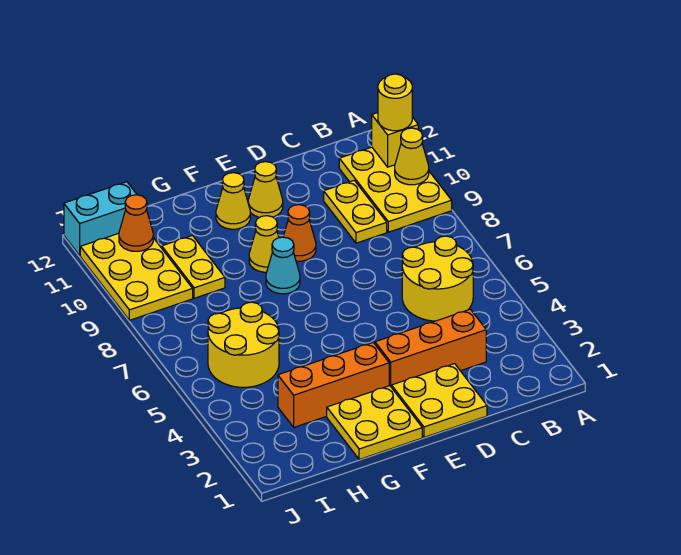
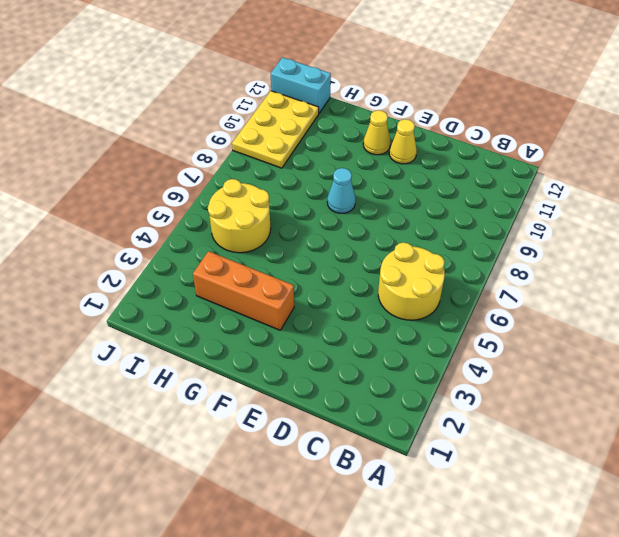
none -> yellow plate A9:B11 level 1
none -> orange brick C3:E3 level 1
none -> yellow plate C9:C10 level 1

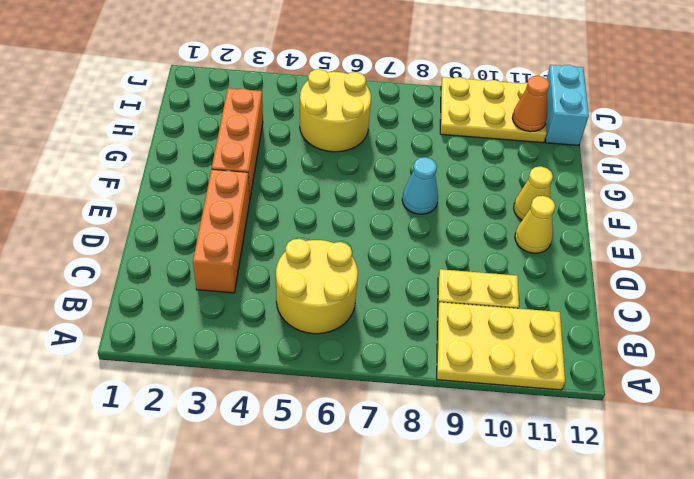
none -> yellow plate D1:E2 level 1
none -> orange cone E9 level 1
none -> yellow plate F1:G2 level 1

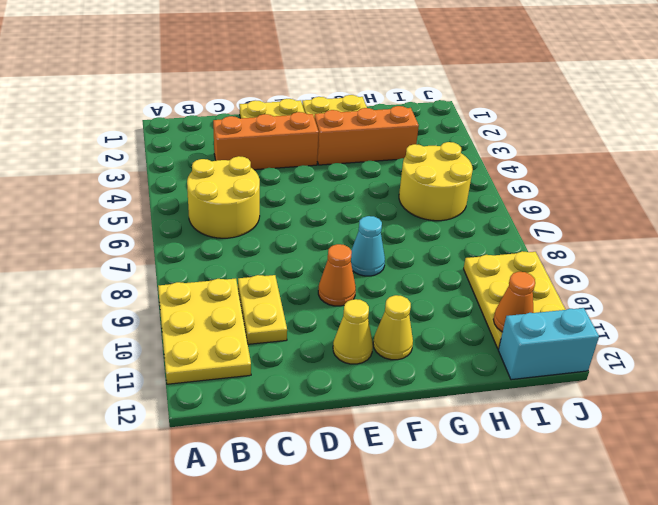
none -> yellow cone F9 level 1
none -> yellow plate H9:H10 level 1
none -> yellow cone A10 level 2

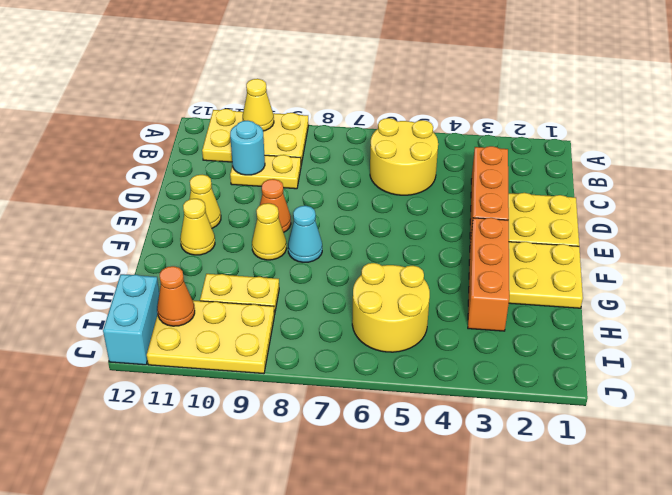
cyan round brick C10 level 2 -> none
none -> yellow brick A11 level 2
none -> yellow round brick A11 level 3

